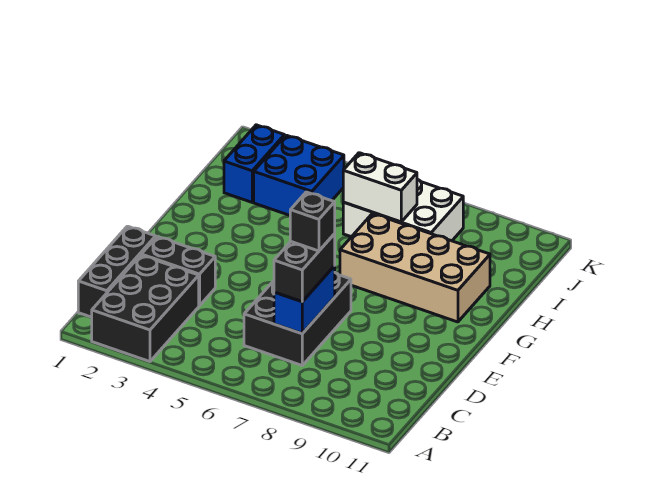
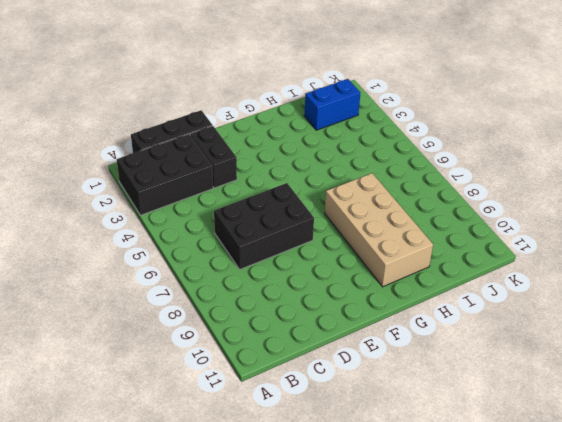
none -> blue brick I3:J4 level 1
none -> white brick I6:J8 level 1
none -> blue brick C7:D7 level 2

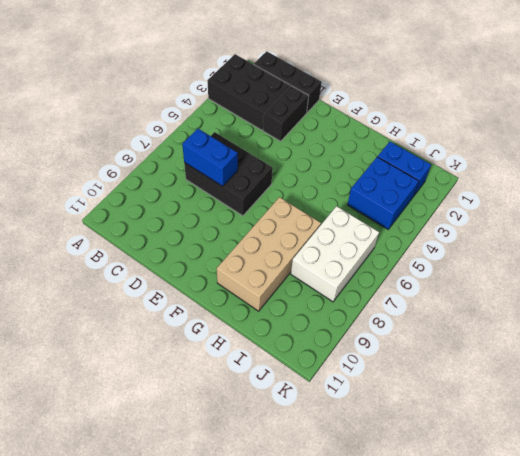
none -> white brick I6:I7 level 2
none -> black brick C7:D7 level 3
none -> black brick D7 level 4

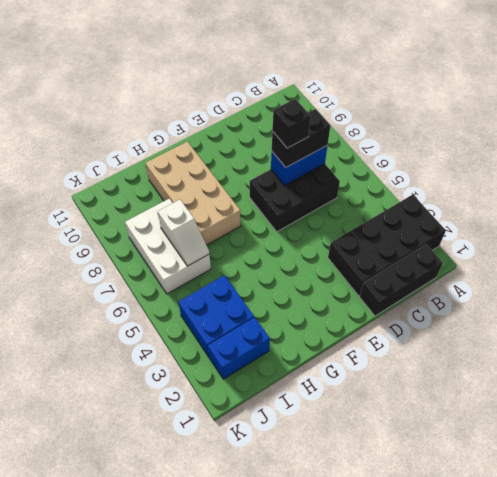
white slope I6:I7 level 2 top 7 -> white brick I6:I7 level 2

